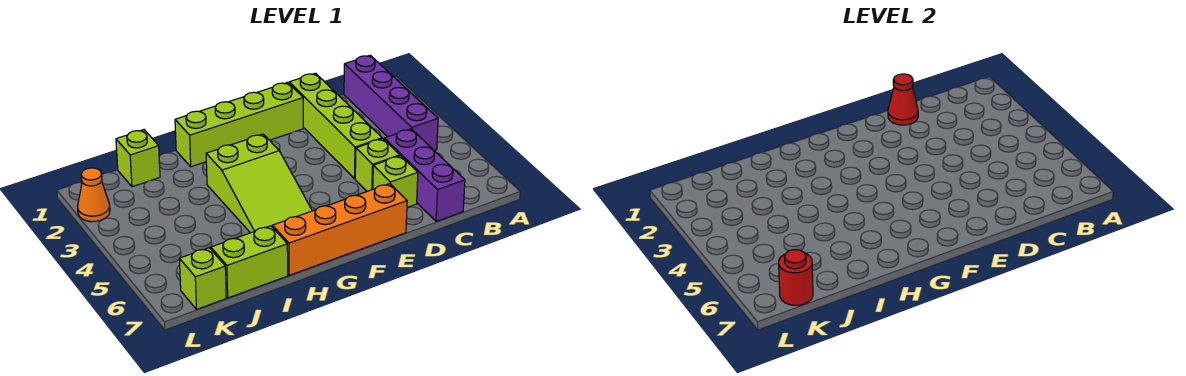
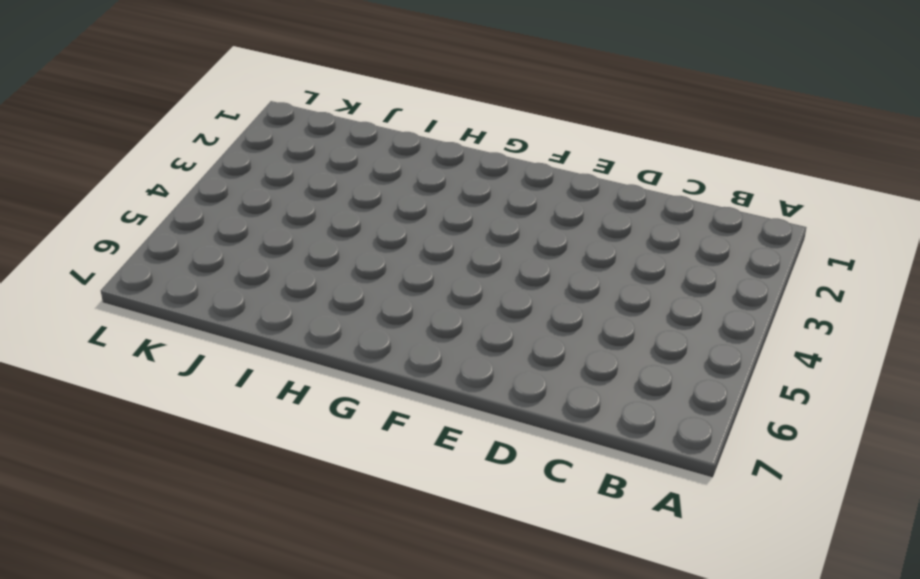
none -> purple brick B1:B4 level 1
none -> purple brick C5:C7 level 1
none -> lime brick D1:D4 level 1

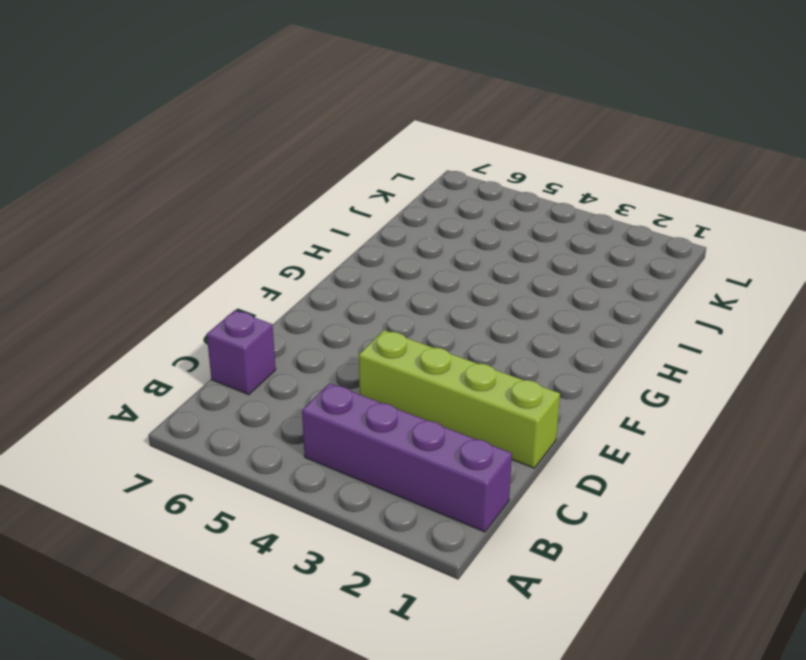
purple brick C7 level 1 -> purple brick C5:C7 level 1
none -> lime brick D5 level 1
none -> lime brick D6 level 1
none -> lime brick E1:H1 level 1

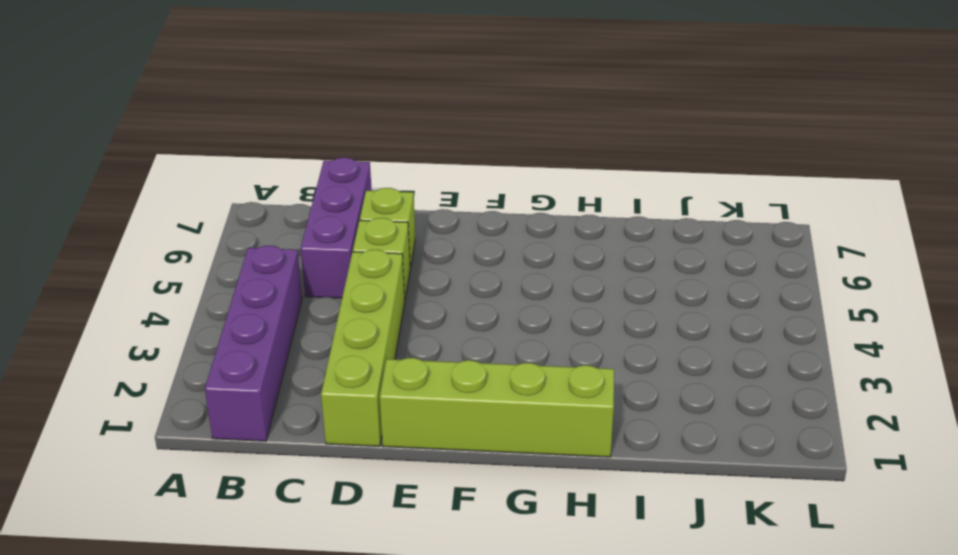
none -> orange brick E7:H7 level 1
none -> lime slope G3:H5 level 1 top 3
none -> lime brick I7:J7 level 1

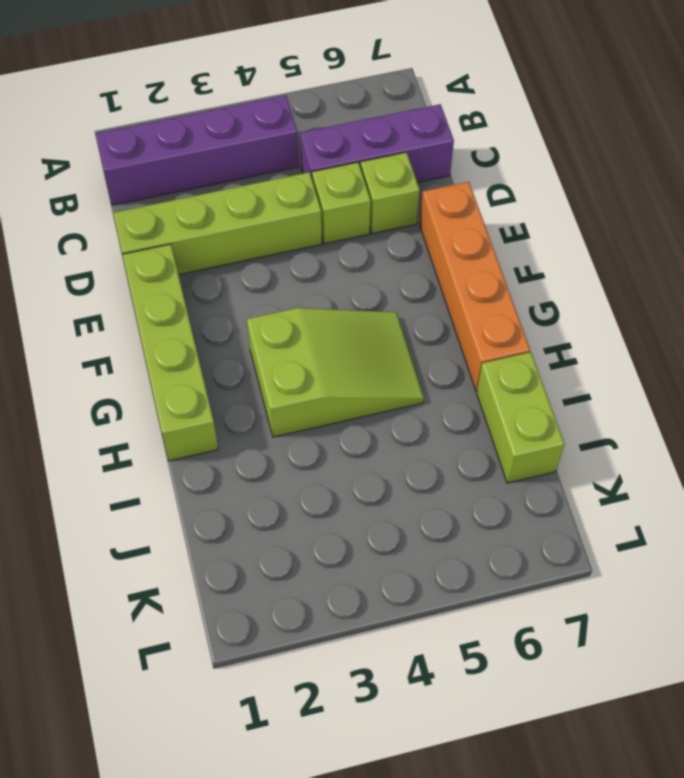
none -> lime brick J1 level 1
none -> lime brick K7 level 1
none -> orange cone L2 level 1

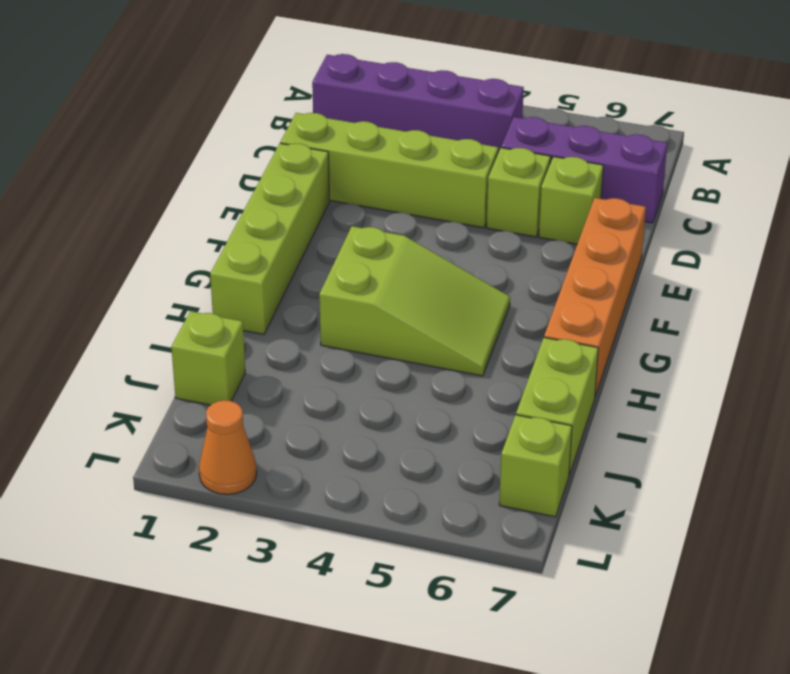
none -> red cone D1 level 2
none -> red round brick K7 level 2

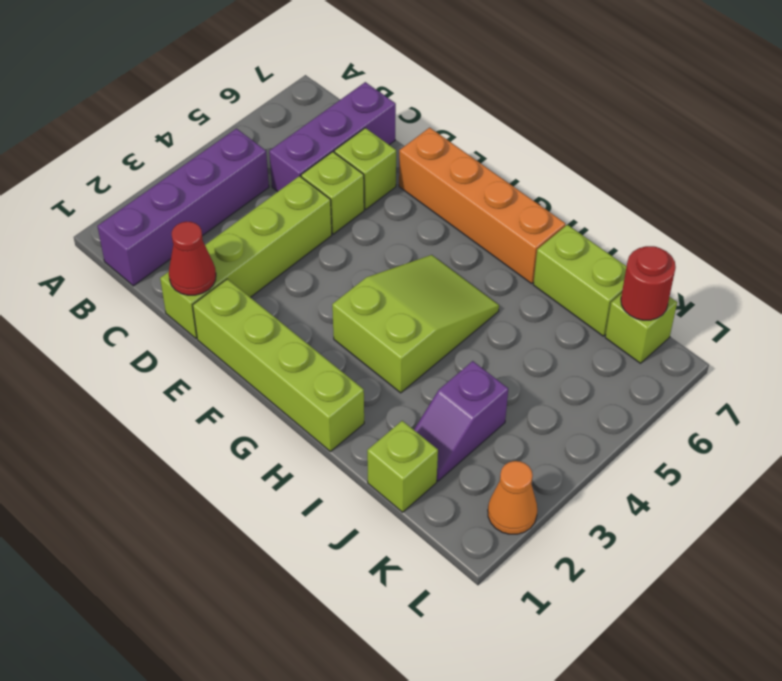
purple slope J2:J3 level 1 top 3 -> none

